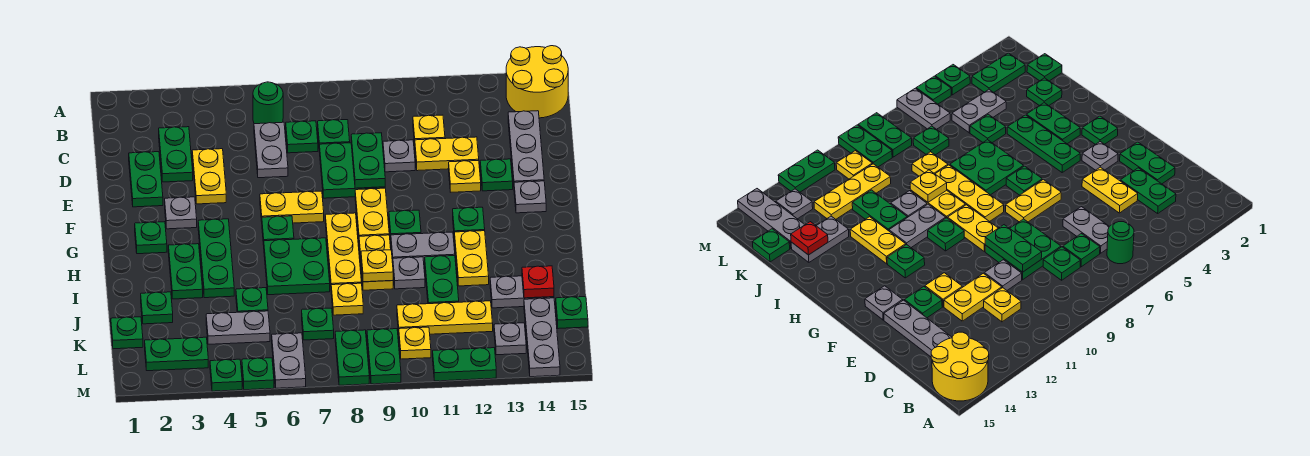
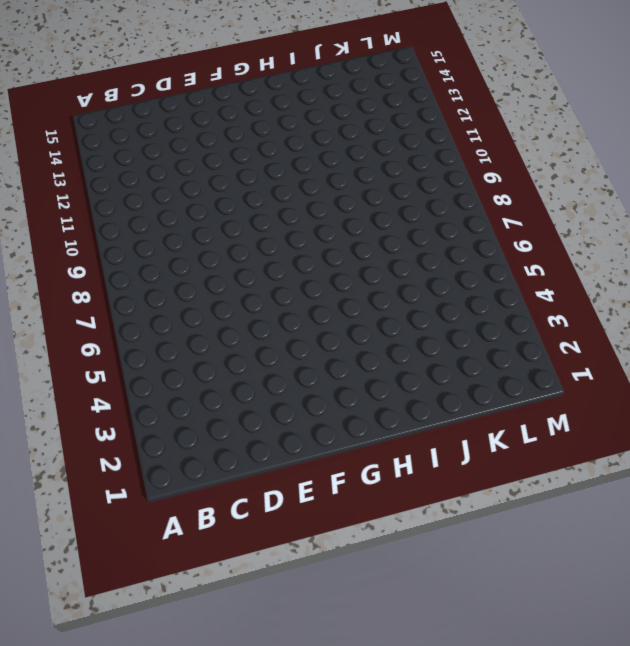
none -> yellow round brick A14:B15 level 1
none -> green round brick B6 level 1
none -> green plate C3:D3 level 1
none -> grey plate C6:D6 level 1

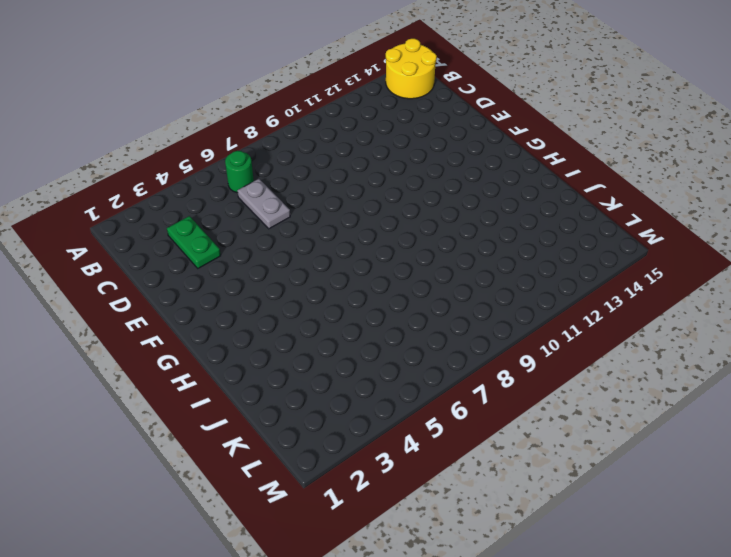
none -> green plate C7 level 1
none -> green plate C8 level 1
none -> yellow plate C11 level 1
none -> grey plate C14:E14 level 1

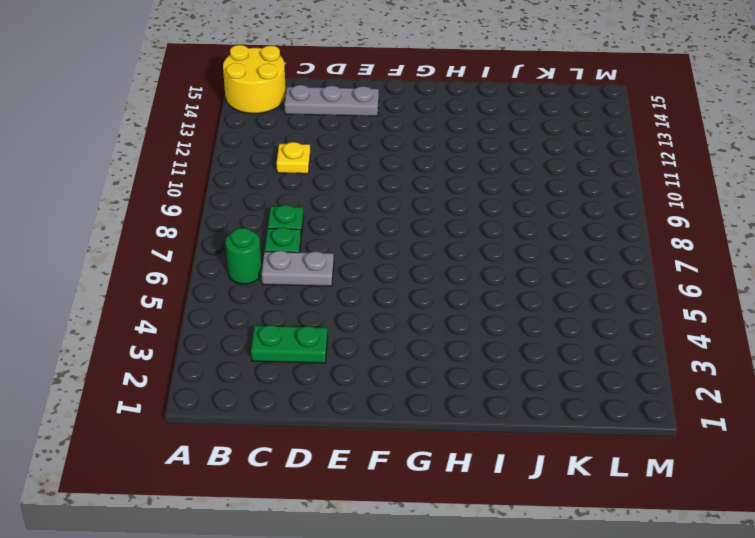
none -> green plate D2:E2 level 1
none -> yellow plate D4:E4 level 1
none -> green plate D8:E9 level 1
none -> grey plate D10 level 1

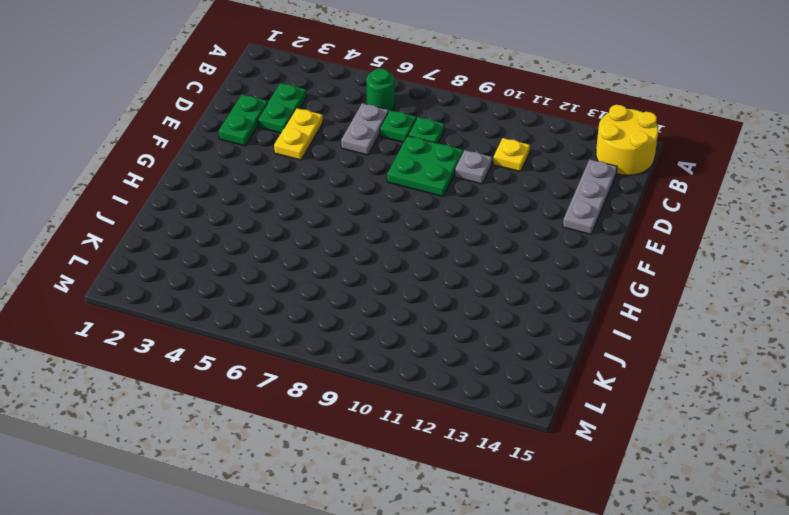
none -> yellow plate D11:D12 level 1
none -> yellow plate E12 level 1
none -> green plate E13 level 1
none -> grey plate F3 level 1

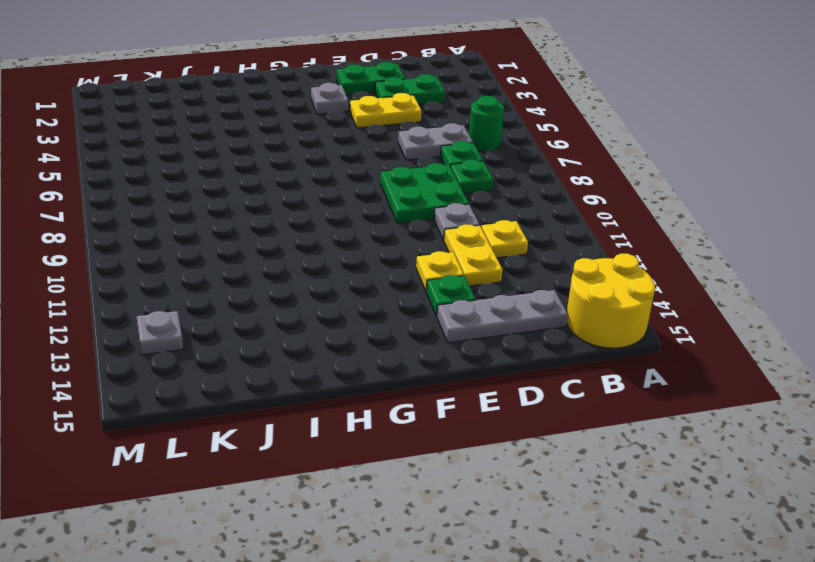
none -> yellow plate F6:F7 level 1
none -> yellow plate F9:G9 level 1
none -> grey plate F14 level 1
none -> green plate G2 level 1

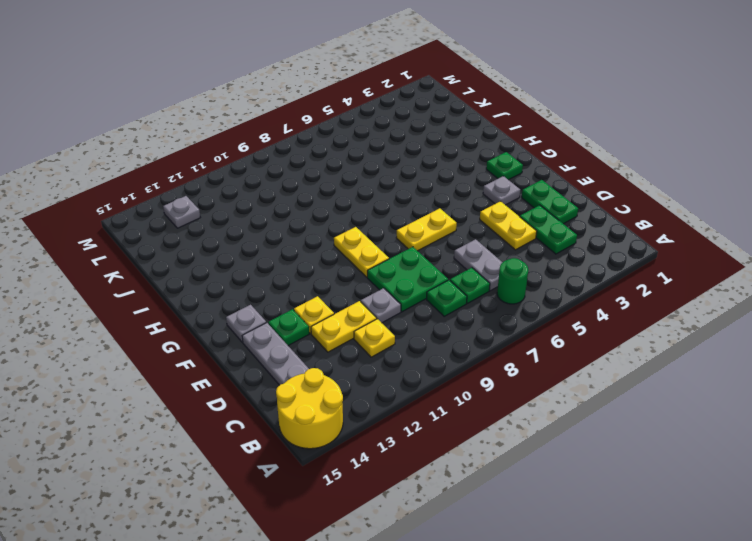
none -> green plate G4:I4 level 1
none -> green plate G6 level 1
none -> yellow plate G8:I8 level 1
none -> green plate G10 level 1

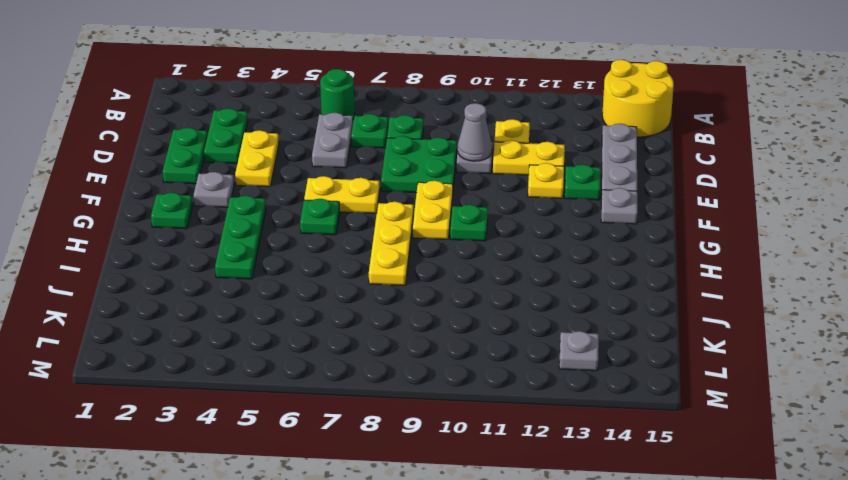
grey cone D10 level 2 -> none
none -> green plate G12 level 1
none -> green plate H3:I3 level 1
none -> green plate H6:I7 level 1
none -> yellow plate H9:I9 level 1

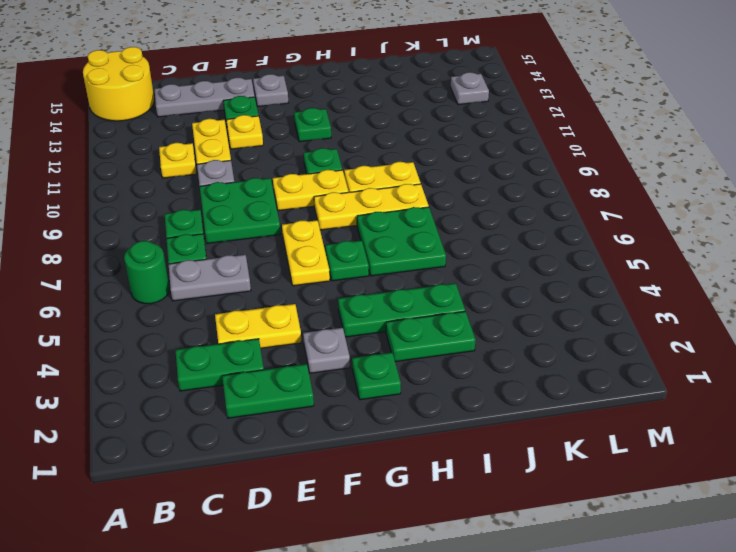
none -> grey plate H10:H11 level 1
none -> yellow plate H12:I12 level 1
none -> grey plate I10 level 1
none -> green plate I11:J11 level 1

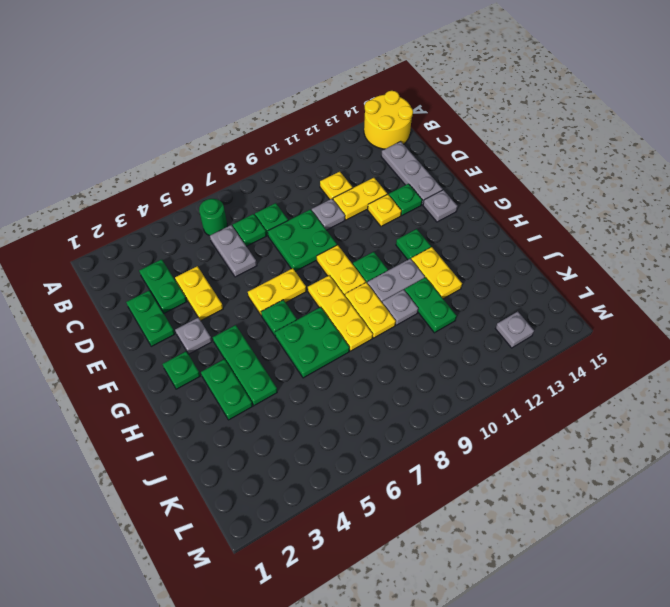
none -> green plate J2 level 1
none -> green plate J5 level 1
none -> yellow plate J8 level 1
none -> grey plate J13:J14 level 1

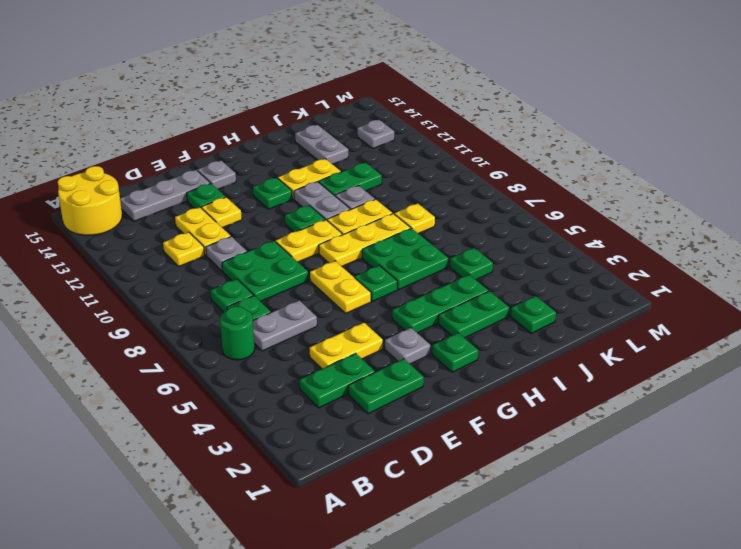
none -> green plate K1 level 1
none -> grey plate K4:K5 level 1
none -> green plate K7 level 1
none -> yellow plate K10:K12 level 1

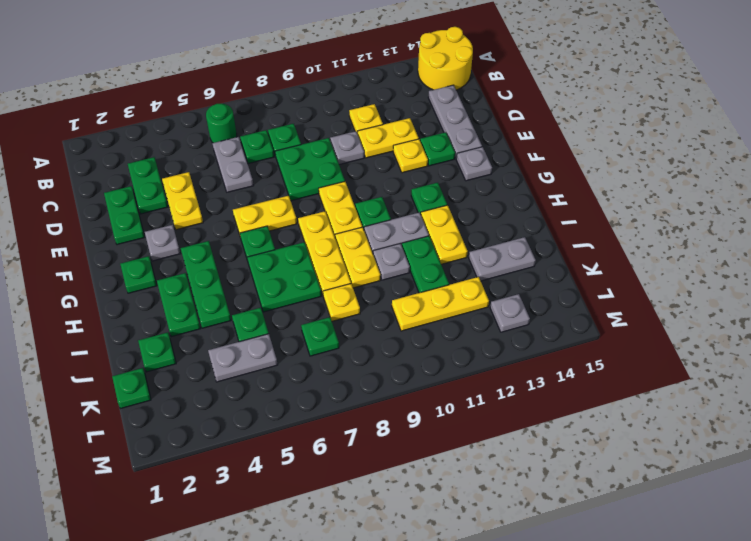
none -> grey plate K14:M14 level 1
none -> green plate K15 level 1
none -> green plate L2:L3 level 1
none -> grey plate L6:M6 level 1

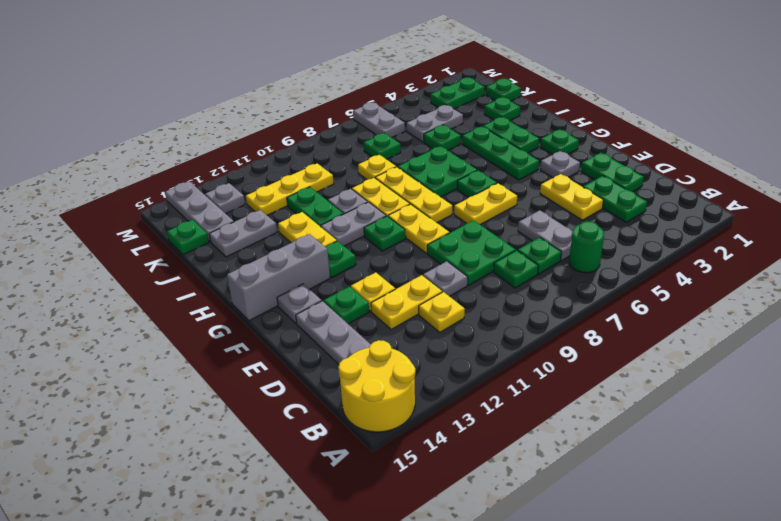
grey brick G13:G15 level 1 -> none
none -> green plate L8:M8 level 1
none -> green plate L9:M9 level 1
none -> yellow plate L10 level 1
none -> green plate M4 level 1

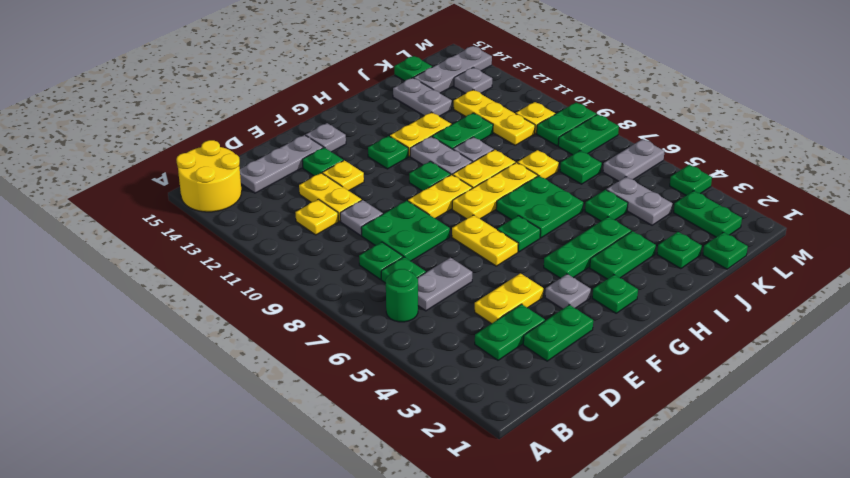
none -> green plate M5 level 1
none -> green plate M11:M12 level 1
none -> green plate D9:E9 level 2
none -> yellow plate I9 level 2

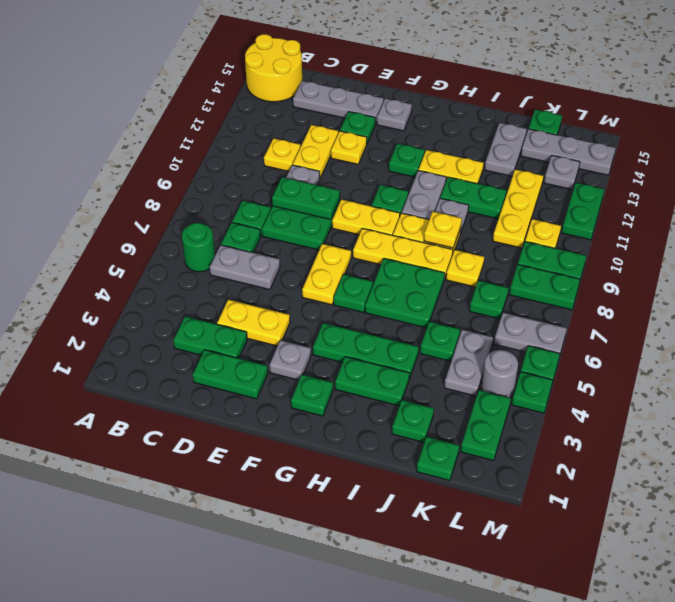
grey round brick L4 level 1 -> none
none -> red plate J14 level 2

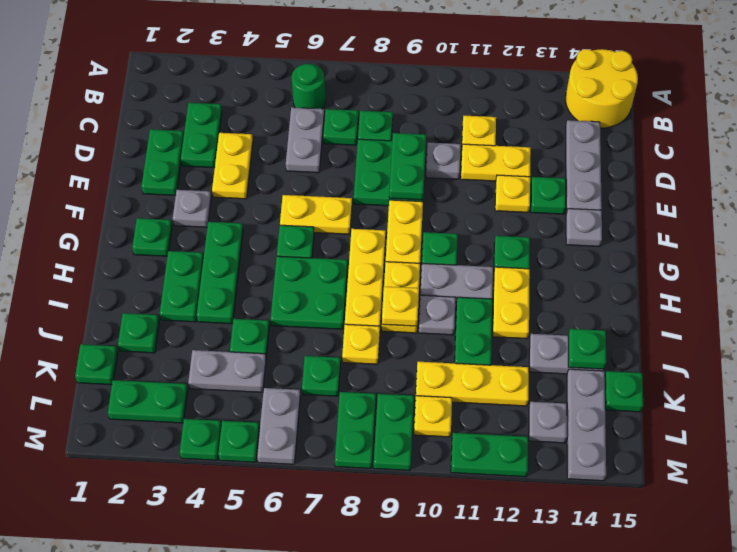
green plate J14 level 2 -> red plate J14 level 2

